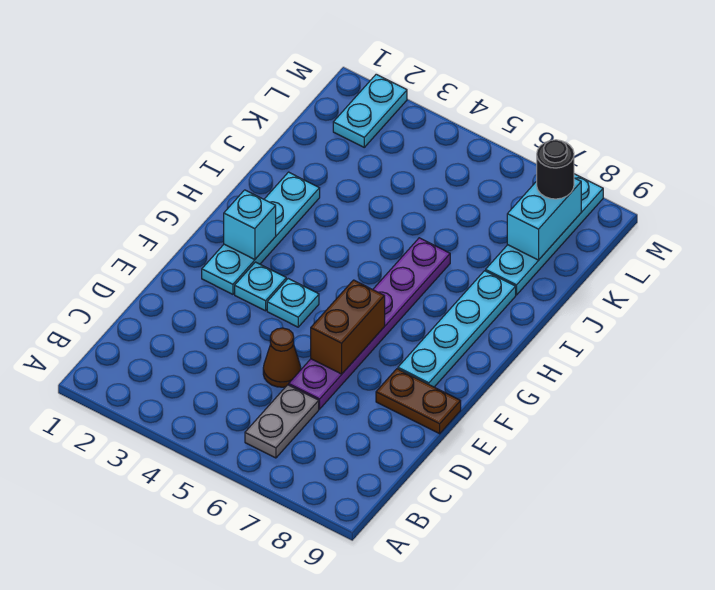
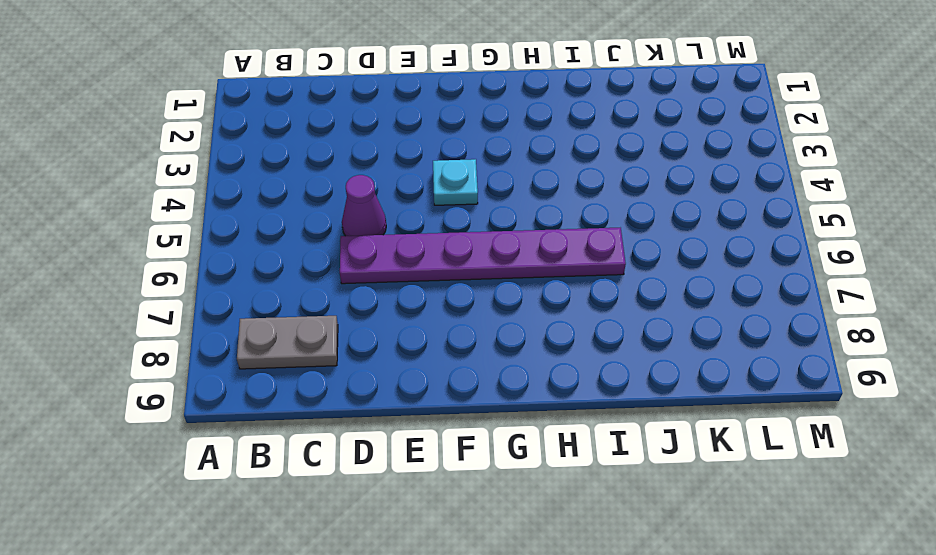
grey plate B8:C8 level 1 -> grey plate B6:C6 level 1
purple cone D5 level 1 -> brown cone D5 level 1
none -> brown plate E8:E9 level 1
none -> cyan plate F2:I2 level 1
none -> cyan plate F3 level 1

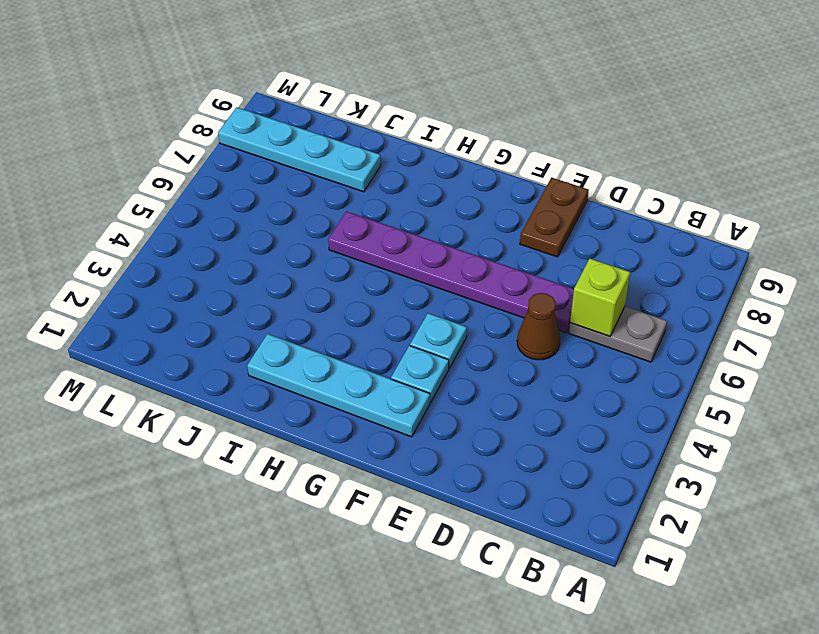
lime brick C6 level 2 -> none
none -> cyan plate F8:I8 level 1
none -> cyan plate L2:M2 level 1
none -> brown brick E6:F6 level 2

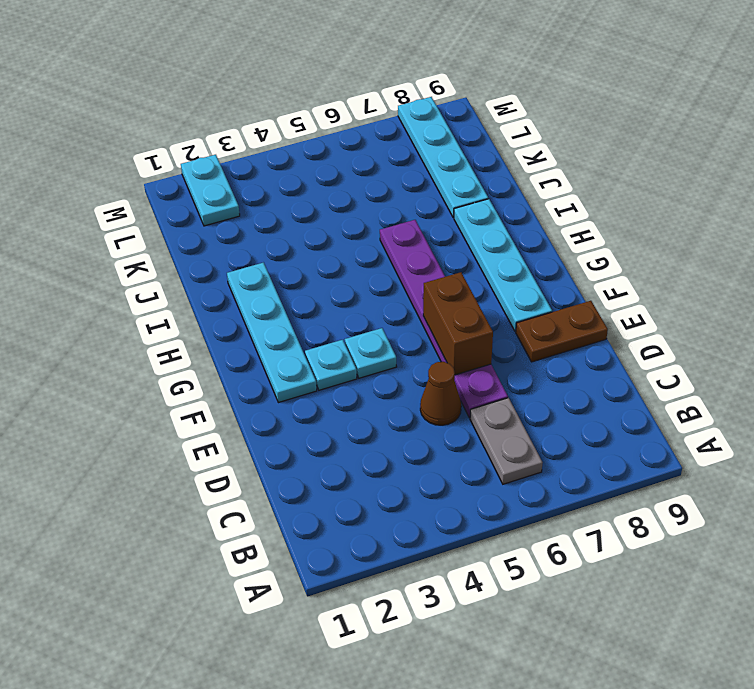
none -> cyan brick G2 level 2
none -> cyan brick K8:L8 level 2
none -> black round brick L8 level 3

